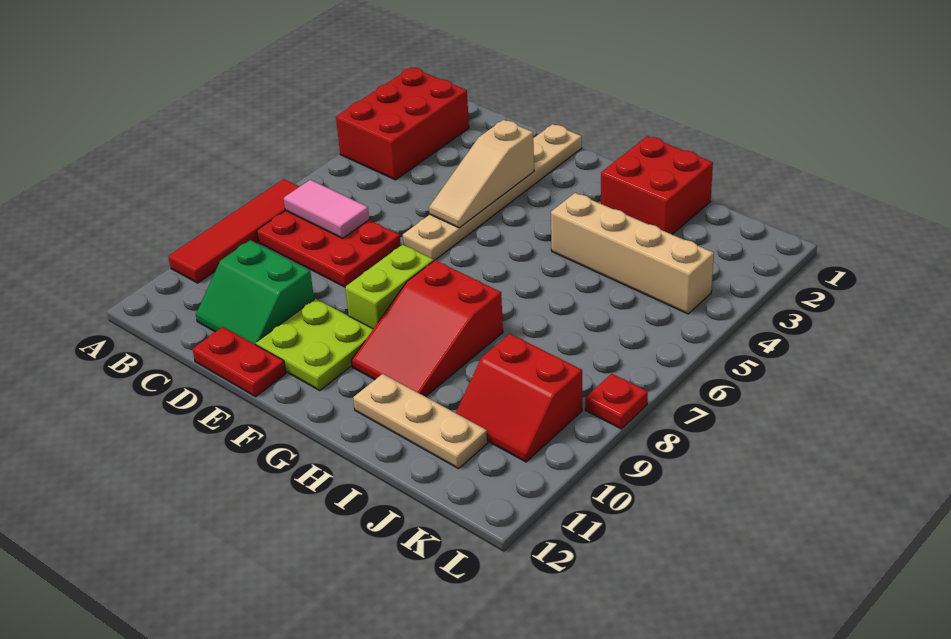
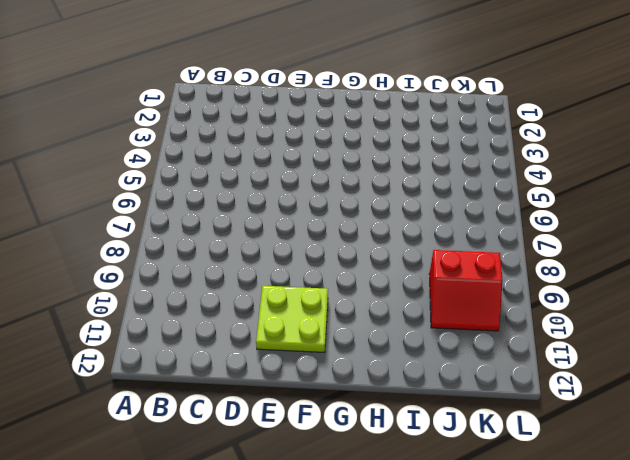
none -> red brick A2:B4 level 1
none -> red tile A7:A10 level 1
none -> red plate B7:D8 level 1

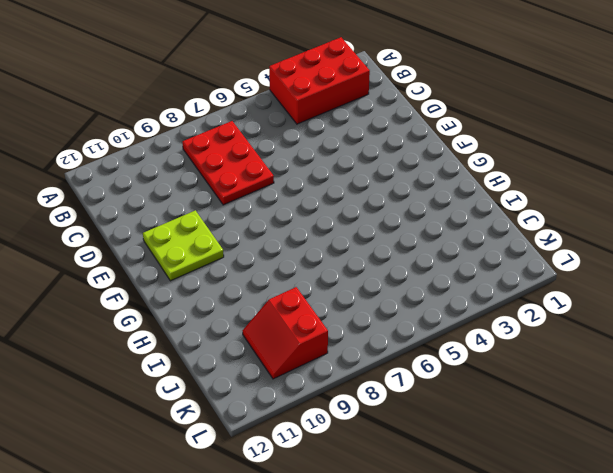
none -> red tile A7:A10 level 1
none -> green slope C10:D11 level 1 top 10
none -> red plate D12:E12 level 1

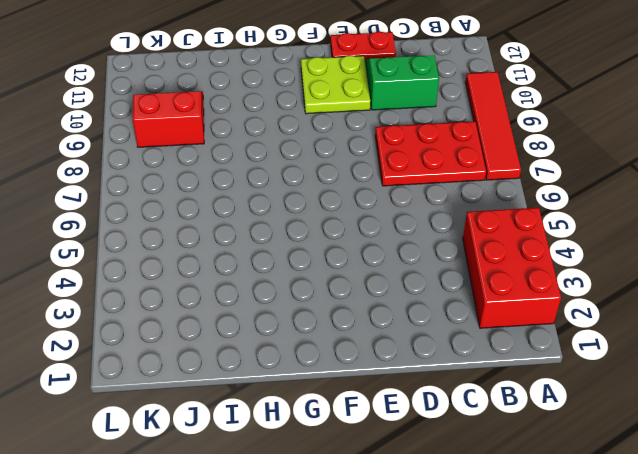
none -> tan plate E1:E6 level 1
none -> lime brick F8:F9 level 1
none -> red slope G8:H10 level 1 top 8

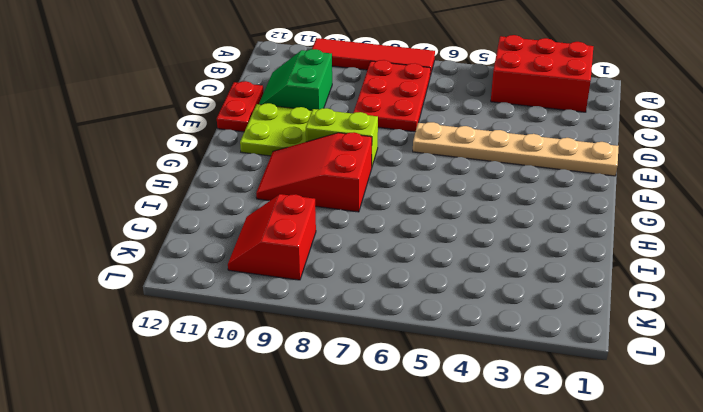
none -> red brick H1:I2 level 1
none -> tan brick H4:K4 level 1
none -> tan plate H11:J11 level 1

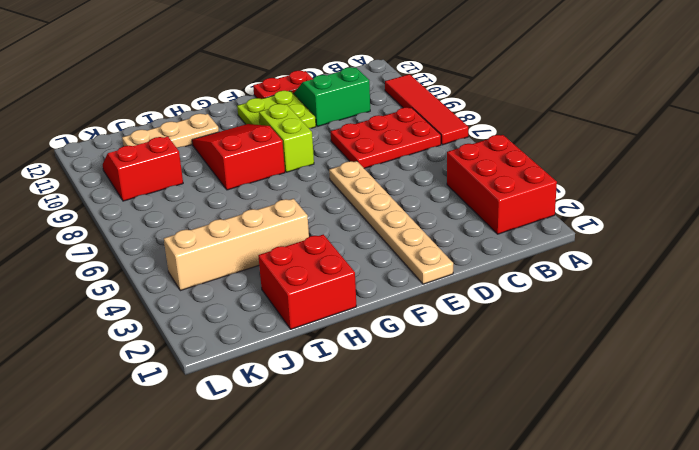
none -> red plate L8 level 1
none -> pink tile B7:C7 level 2
none -> tan slope E3:E5 level 2 top 3

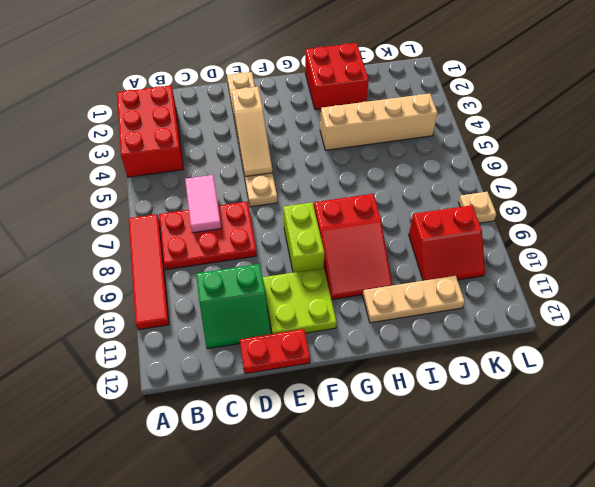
pink tile C6:C7 level 2 -> pink tile B7:C7 level 2
tan plate L8 level 1 -> red plate L8 level 1

